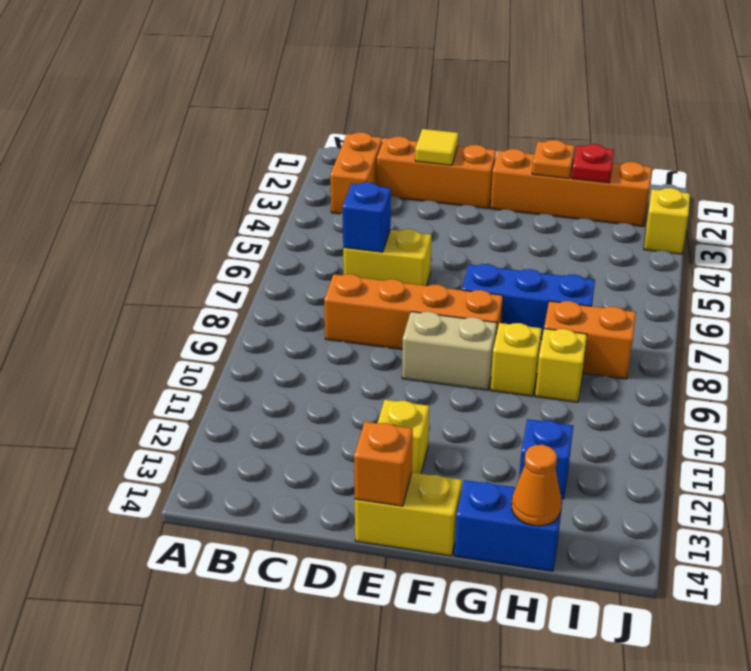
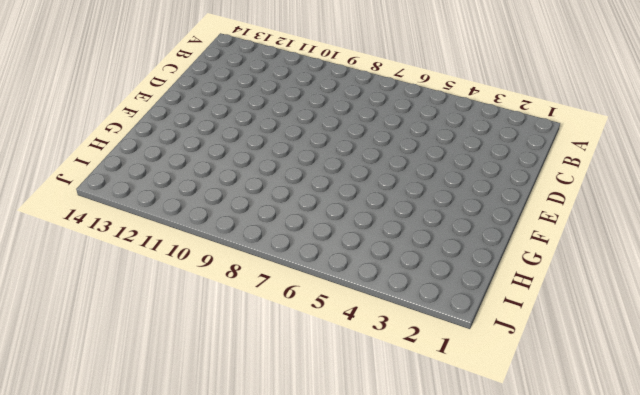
none -> orange brick B2:B3 level 1
none -> orange brick C2:E2 level 1
none -> yellow brick C6:D6 level 1

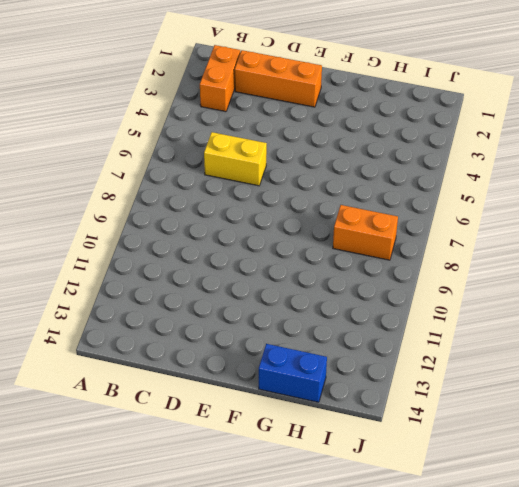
none -> orange brick C8:F8 level 1
none -> tan brick E9:F9 level 1
none -> yellow brick E12 level 1

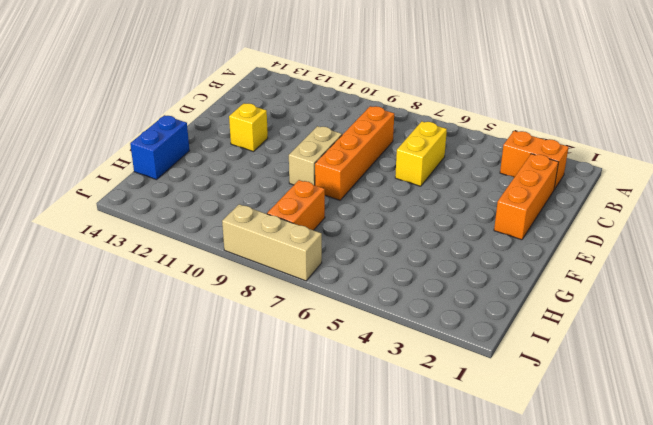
tan brick J7:J9 level 1 -> none
none -> yellow brick E14:F14 level 1
none -> orange brick F2:I2 level 1
none -> blue brick F7:H7 level 1

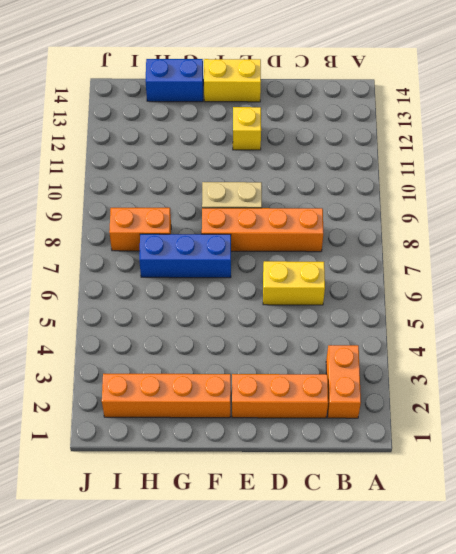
none -> yellow brick G9 level 1
none -> yellow brick H9 level 1
none -> blue brick H12 level 1

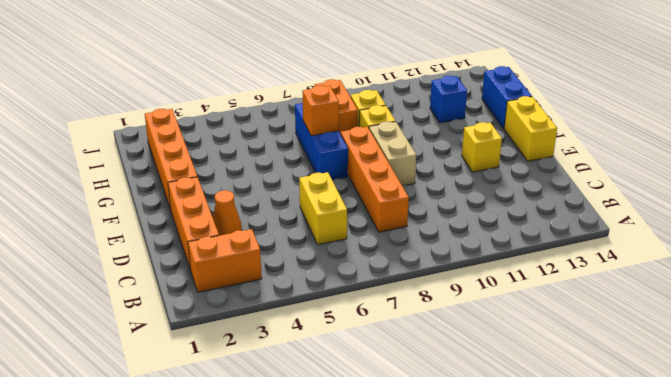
orange cone D3 level 1 -> orange cone H14 level 2
orange brick G7 level 2 -> orange brick E14 level 2
none -> yellow brick J3 level 1
none -> blue brick C6 level 2
none -> yellow tile D2 level 2

